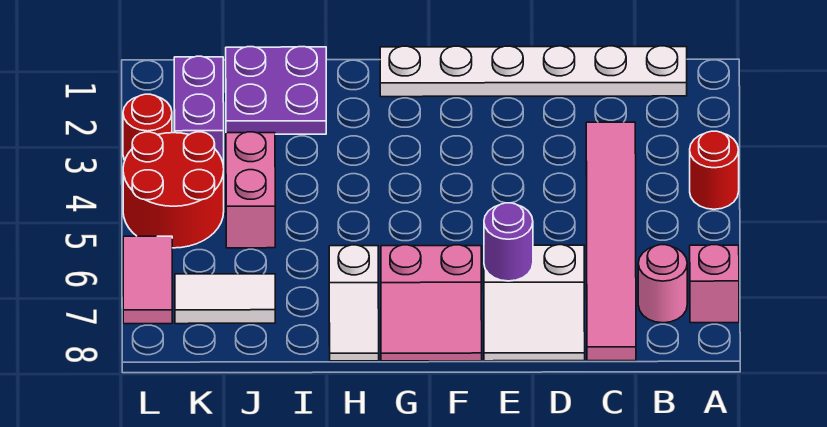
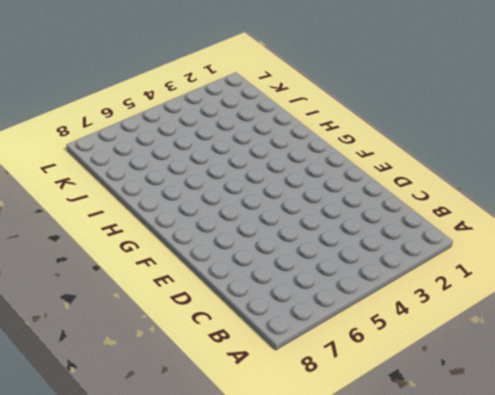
none -> red round brick A4 level 1
none -> pink brick A7 level 1
none -> white plate B1:G1 level 1

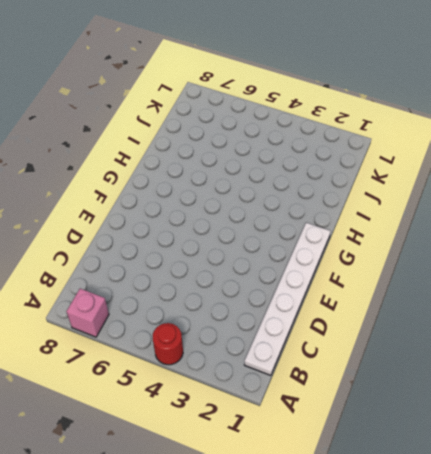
none -> pink round brick B7 level 1
none -> pink tile C3:C8 level 1
none -> white slope D7:E8 level 1 top 7

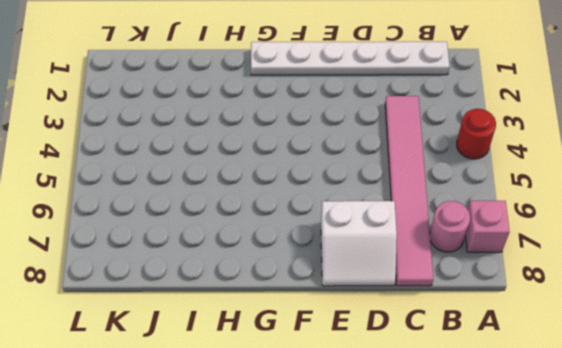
none -> pink slope F7:G8 level 1 top 7
none -> white slope H7:H8 level 1 top 7
none -> purple plate I1:J2 level 1

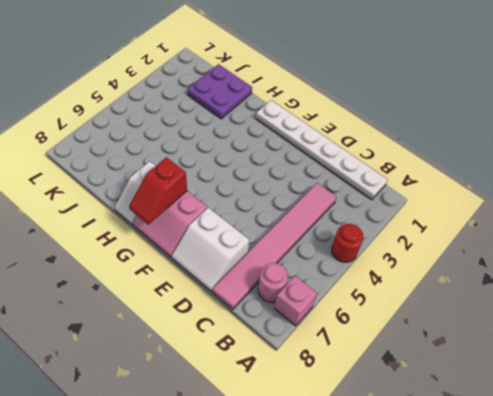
red slope G7:G8 level 2 top 7 -> none
none -> pink brick J4:J5 level 1
none -> white tile J7:K7 level 1
none -> purple brick K2:K3 level 1

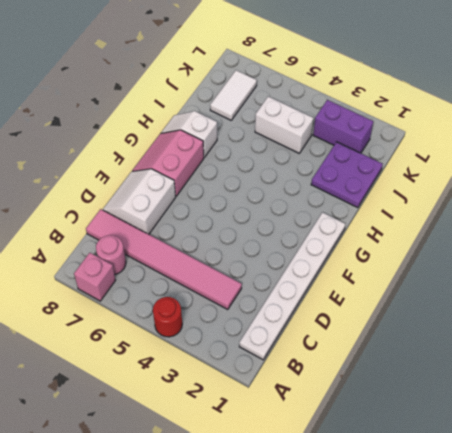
white brick J4:J5 level 1 -> pink brick J4:J5 level 1
none -> red round brick K4:L5 level 1
none -> red round brick L3 level 1
none -> pink tile L6:L7 level 1

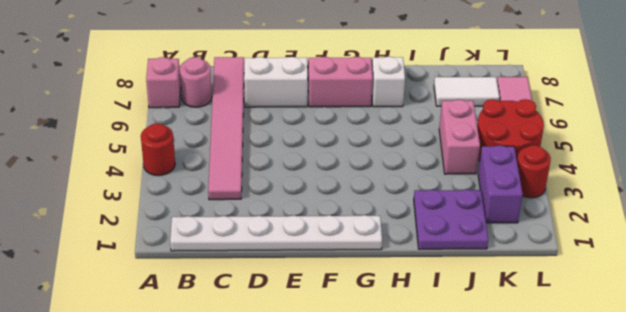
none -> purple round brick E7 level 2

